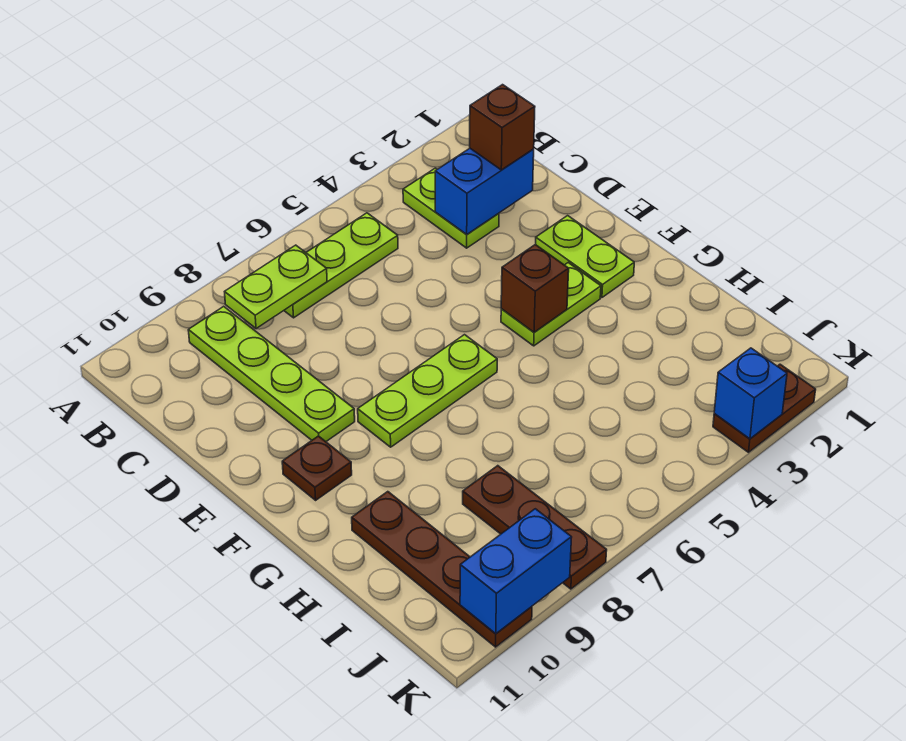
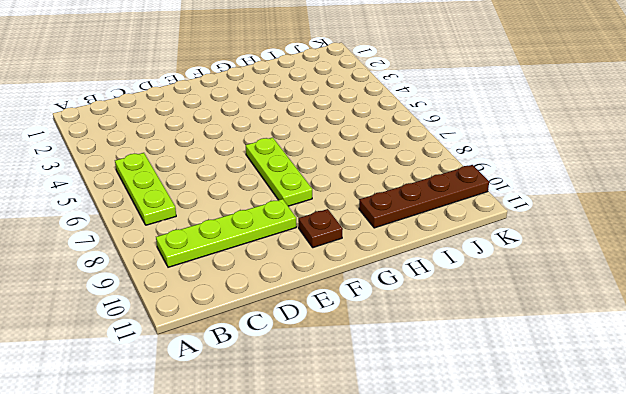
none -> lime plate B3:C3 level 1
none -> lime plate E2:F2 level 1
none -> lime plate F3:F4 level 1

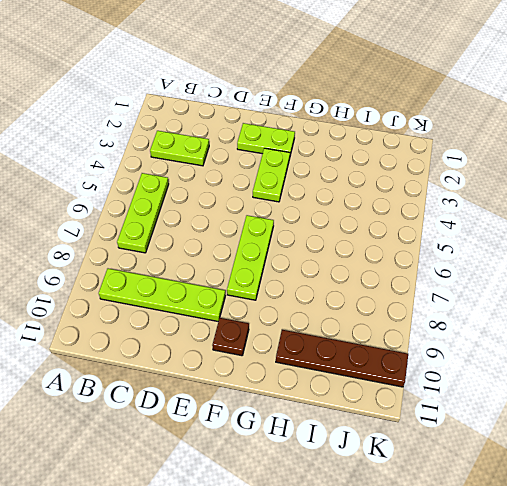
none -> brown plate I8:K8 level 1
none -> brown plate K2:K3 level 1
none -> lime plate B7:B8 level 2

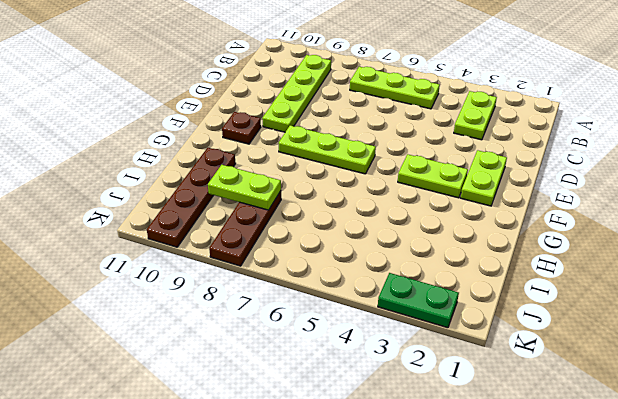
lime plate I8:I9 level 2 -> lime plate B7:B8 level 2
green plate K2:K3 level 1 -> brown plate K2:K3 level 1
none -> blue brick C2:C3 level 2
none -> brown brick F4 level 2
none -> blue brick K3 level 2

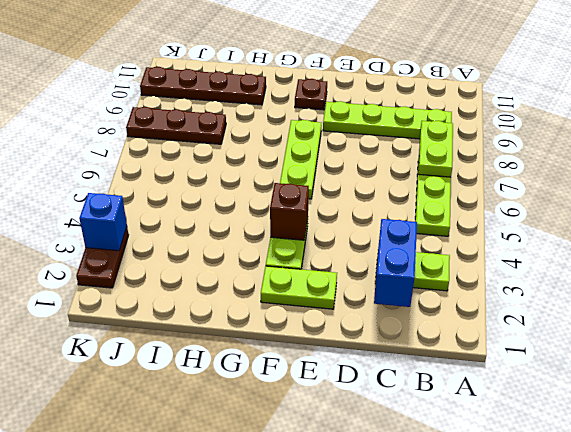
none -> blue brick K9:K10 level 2
none -> brown brick C2 level 3

